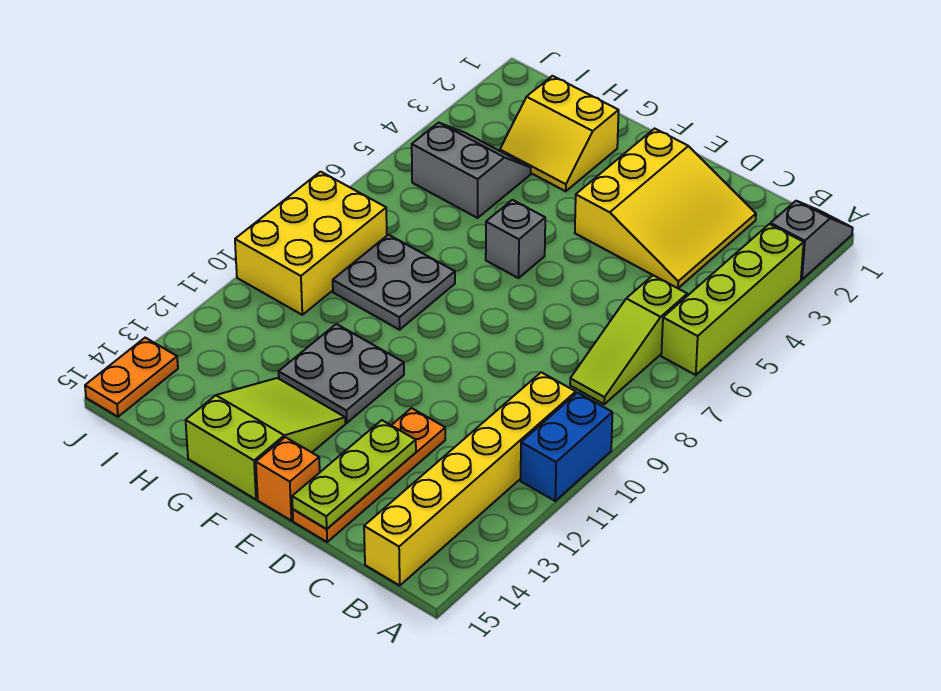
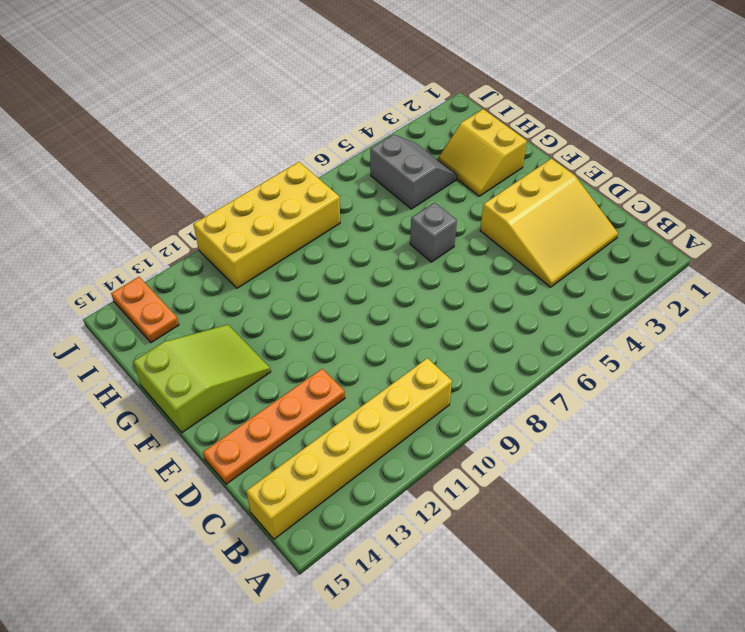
yellow brick I8:J11 level 1 -> yellow brick I8:J10 level 1
orange plate I14:J14 level 1 -> orange plate J14:J15 level 1
none -> grey slope A1:A2 level 1 top 2
none -> lime brick A3:A6 level 1
none -> blue brick A10:A11 level 1

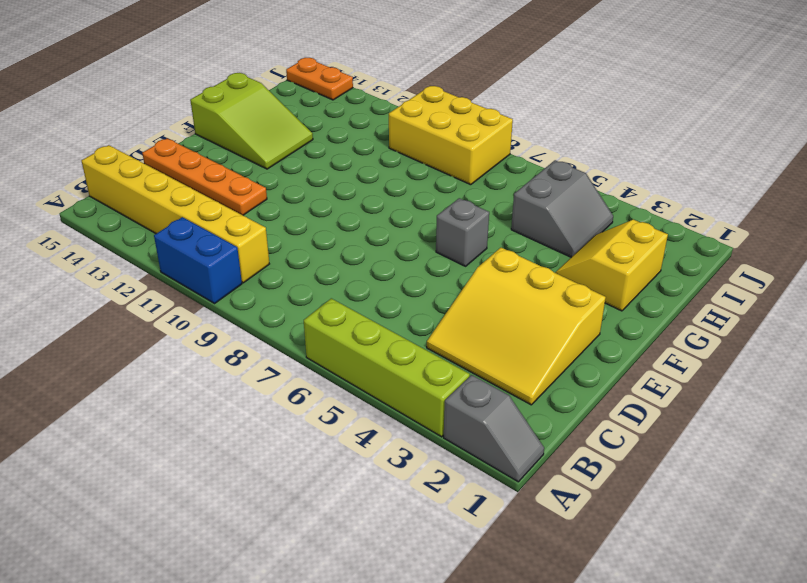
none -> lime slope B6:B8 level 1 top 6
none -> orange brick E15 level 1
none -> grey plate F11:G12 level 1

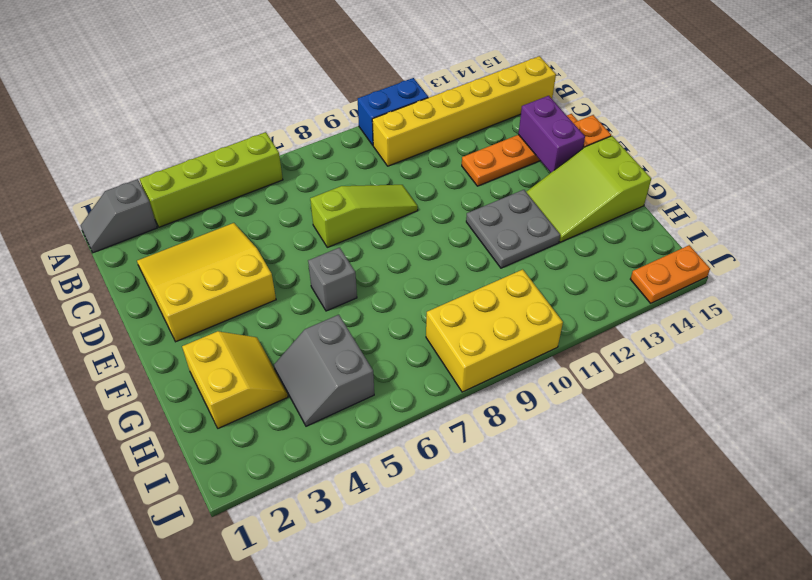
lime slope D7:D9 level 1 top 7 -> lime slope B6:B8 level 1 top 6
purple brick D14:E14 level 2 -> lime plate D13:D15 level 2
none -> grey plate G8:H9 level 1

